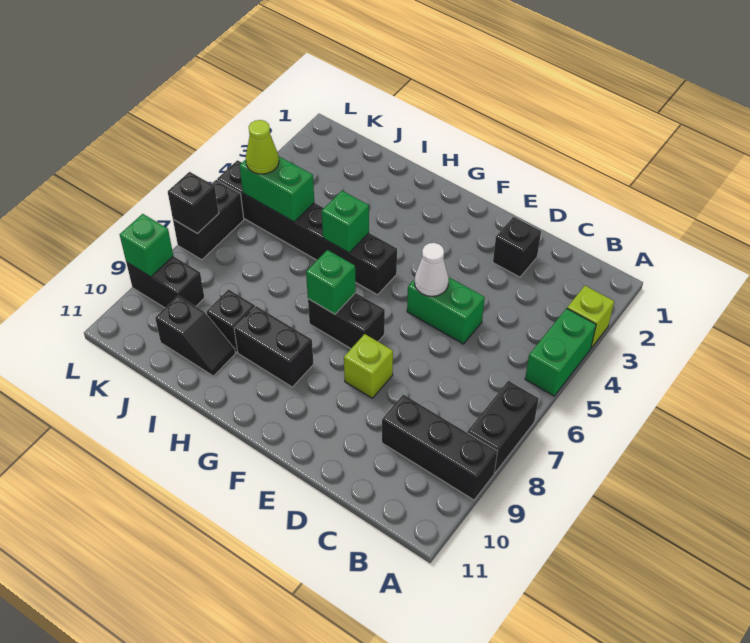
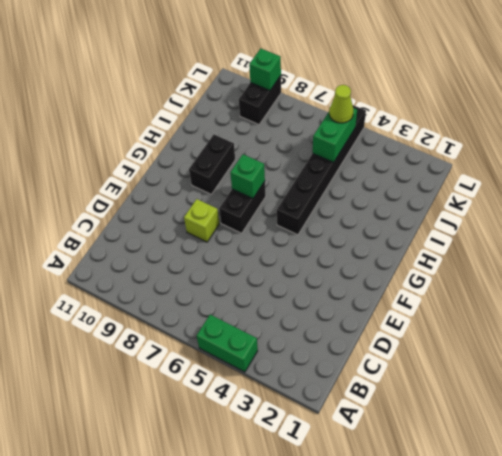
none -> lime brick A3 level 1
none -> black brick A7:A8 level 1
none -> black brick A9:C9 level 1

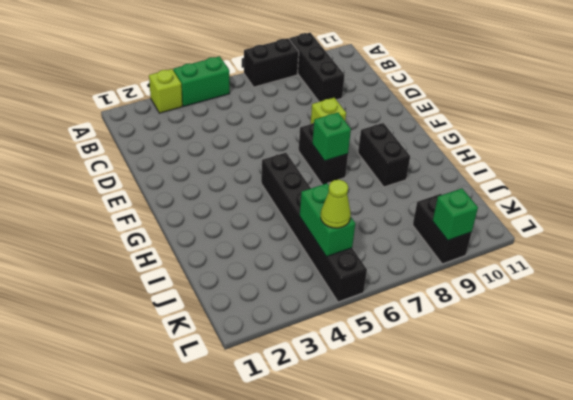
none -> black brick D2 level 1
none -> green brick D5:E5 level 1
none -> black brick I9 level 1

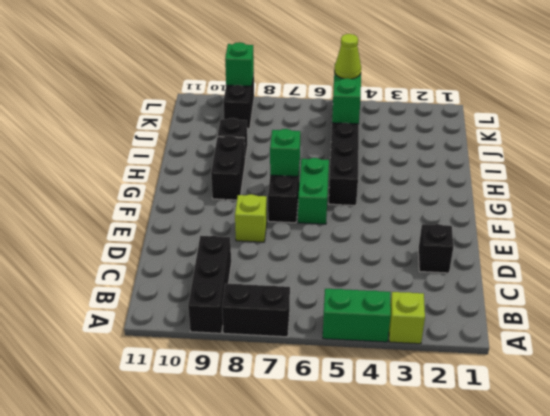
green brick F6:G6 level 1 -> green brick D5:E5 level 1
none -> black slope I10:J10 level 1 top J
none -> black brick L6:L7 level 1
none -> white cone E5 level 2

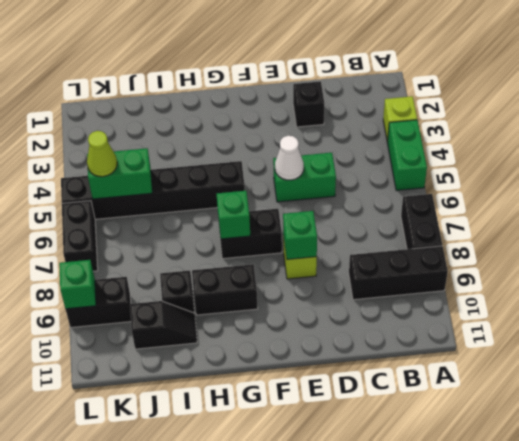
green brick E8 level 2 -> green brick H5 level 2
none -> black brick L7 level 2

